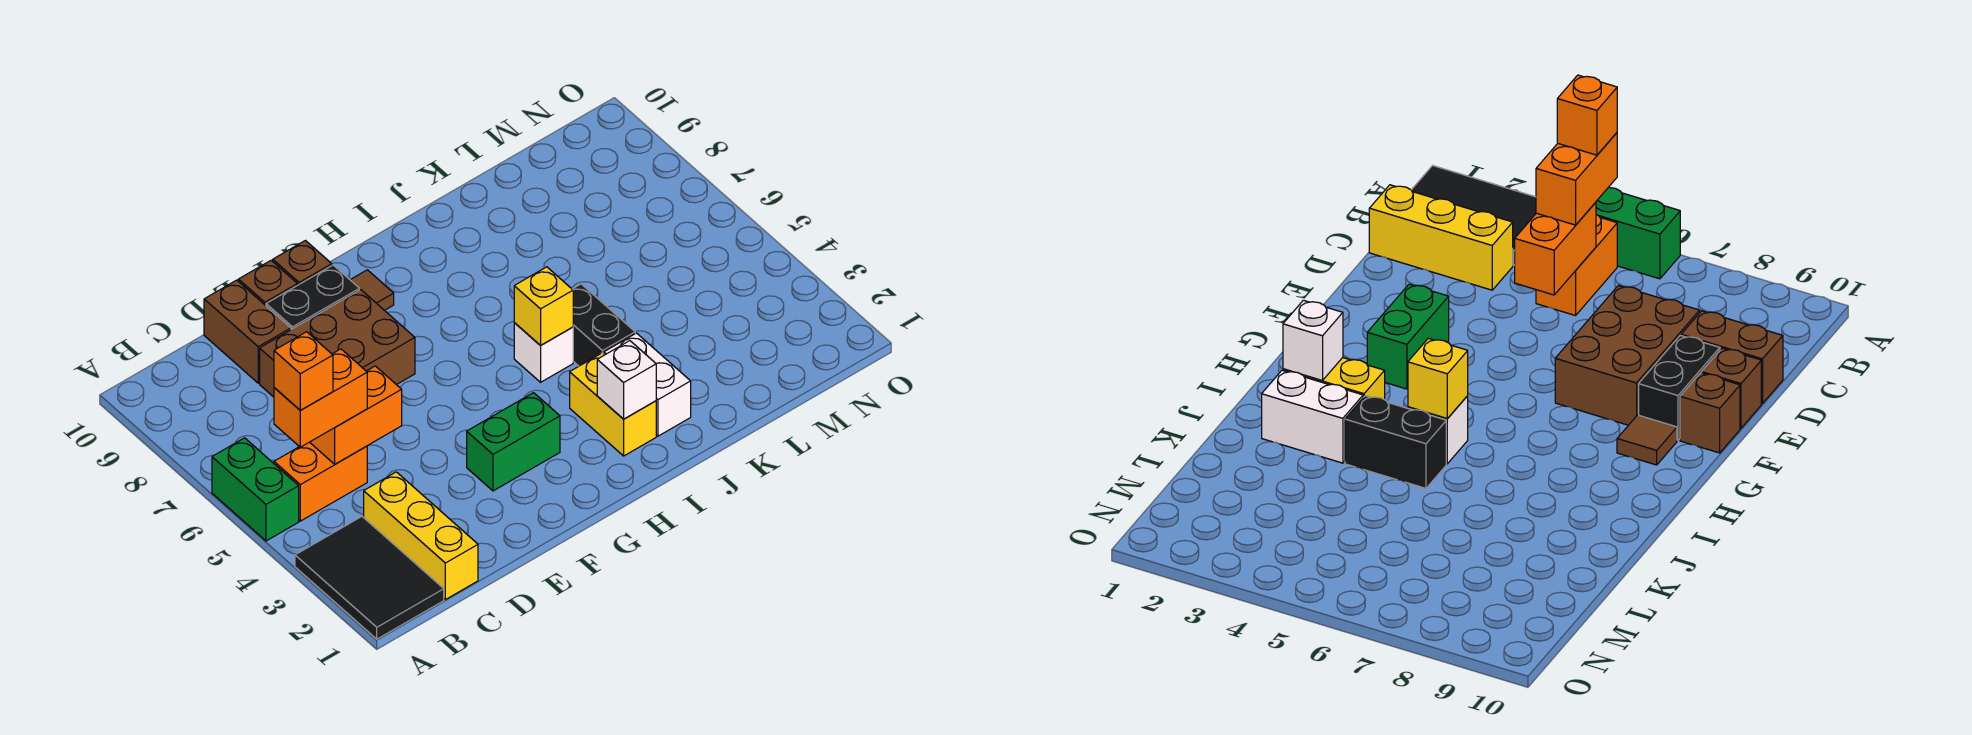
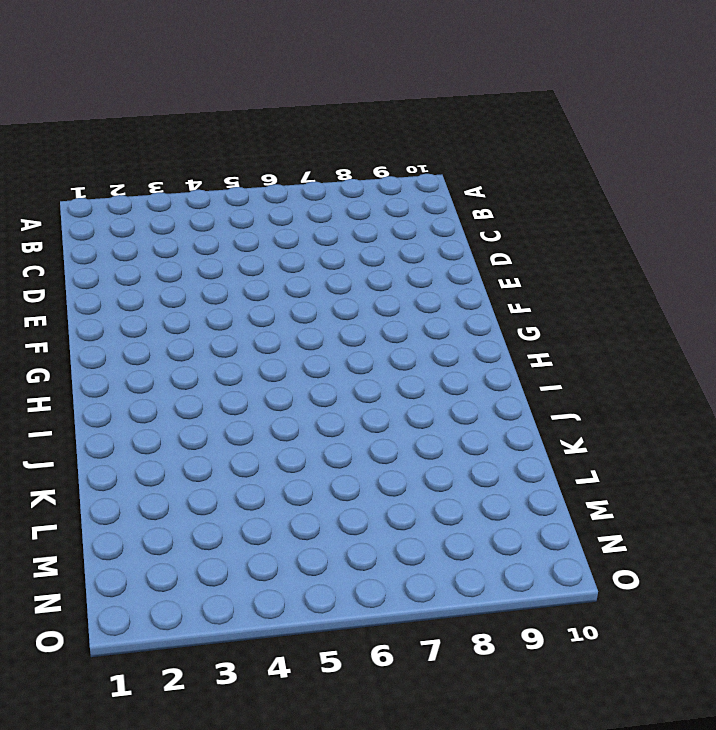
none -> black tile A1:B3 level 1
none -> green brick A5:A6 level 1
none -> orange brick B5:C5 level 1

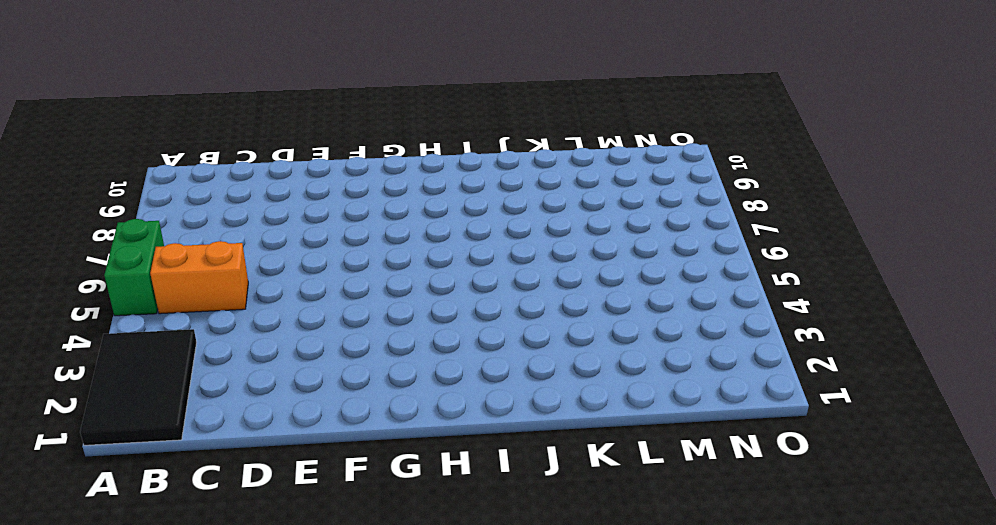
none -> yellow brick C1:C3 level 1
none -> brown brick D7:F8 level 1
none -> brown brick D9:D10 level 1

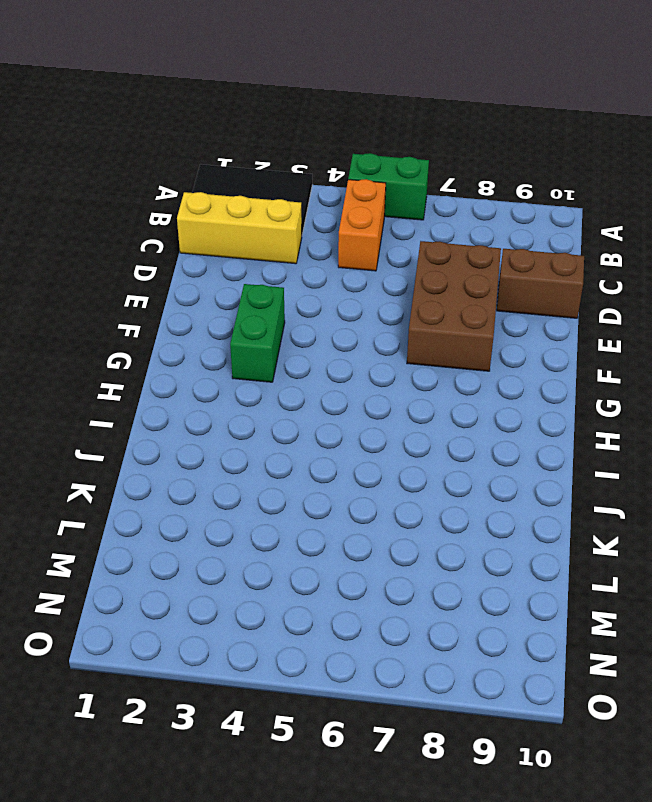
none -> black brick E9:F9 level 1
none -> brown brick E10 level 1
none -> brown brick F10 level 1

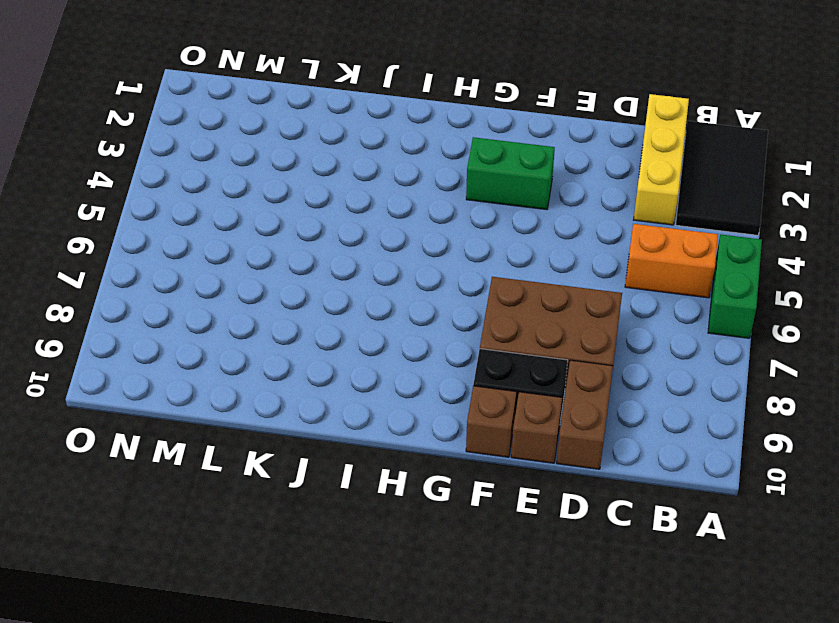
none -> brown tile G9 level 1
none -> yellow brick I2:I3 level 1
none -> white brick I5 level 1

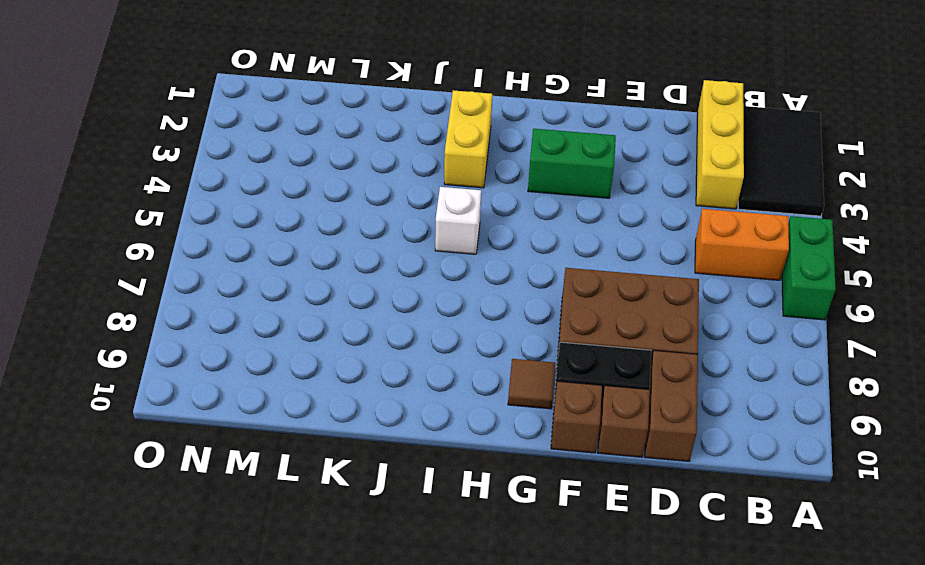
none -> white brick J2:J3 level 1
none -> black brick J4:J5 level 1
none -> orange brick C5:D5 level 2

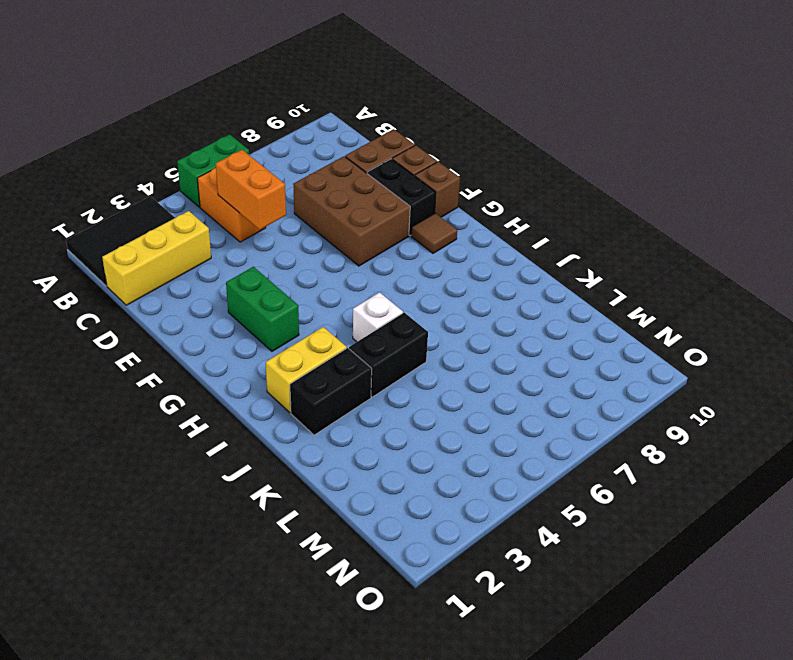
black brick J2:J3 level 1 -> white brick J2:J3 level 1
none -> white brick I2 level 2
none -> yellow brick I5 level 2
none -> orange brick B5:C5 level 3

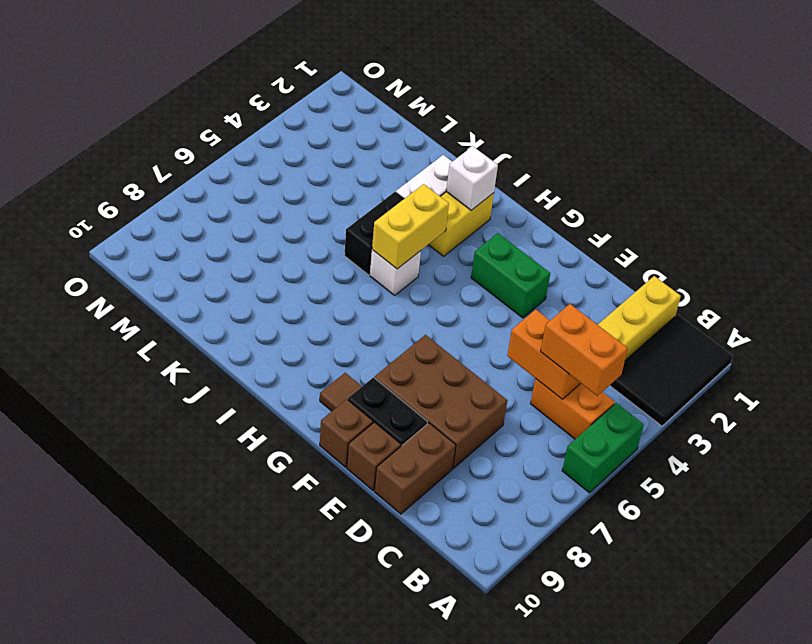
yellow brick I4:I5 level 2 -> yellow brick I5 level 2
none -> orange brick B5 level 4

